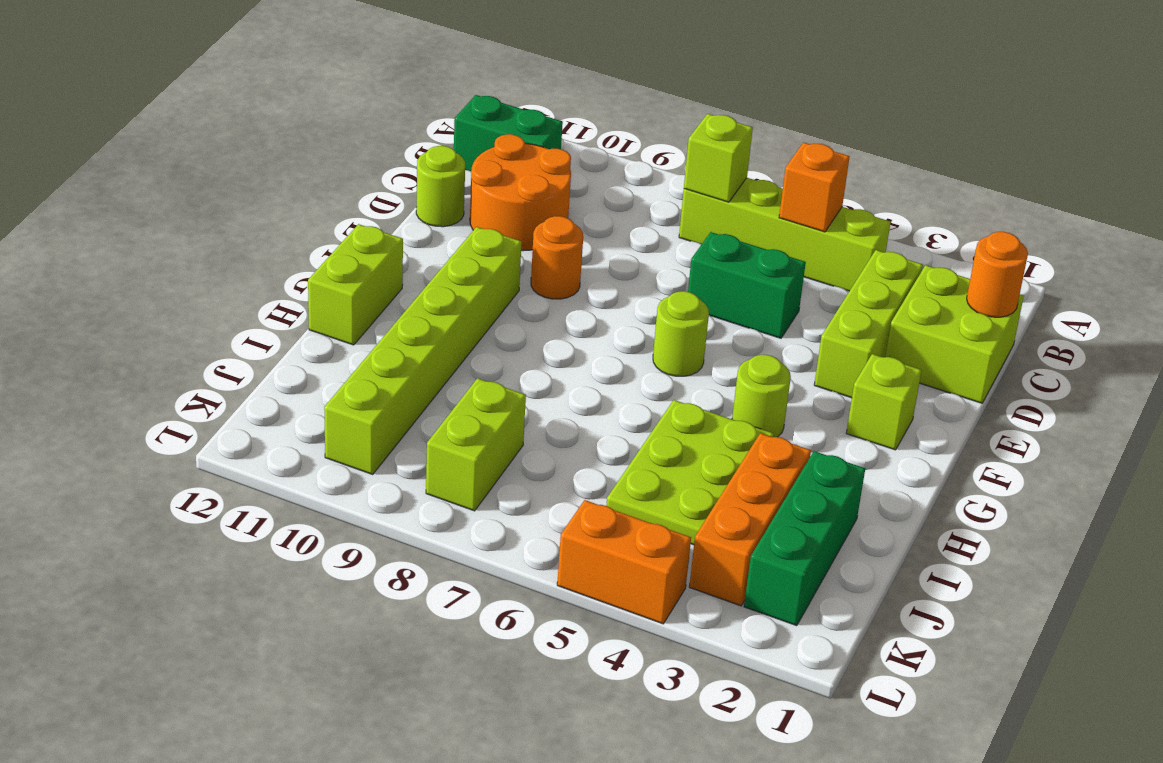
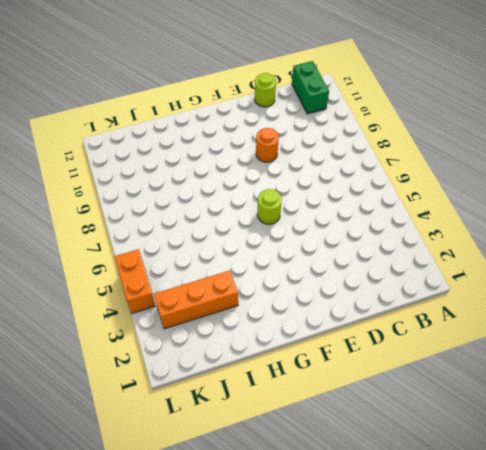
none -> lime brick B4:B7 level 1
none -> lime brick C1:D2 level 1
none -> lime brick C3:E3 level 1

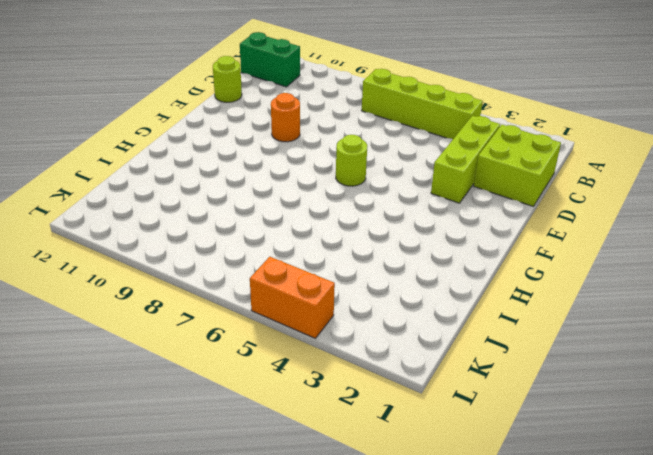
none -> orange round brick C10:D11 level 1
none -> green brick D5:D6 level 1
none -> lime brick F2 level 1

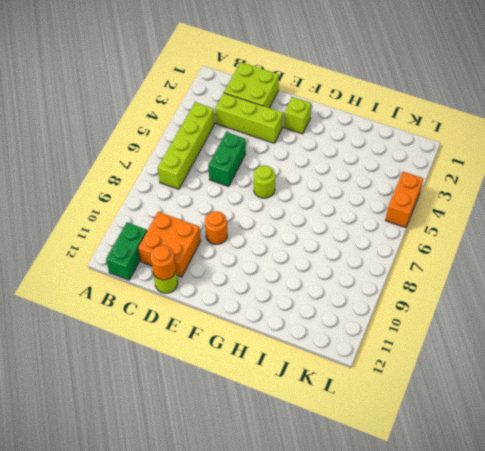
orange brick C10:D11 level 1 -> orange round brick C10:D11 level 1
orange round brick D12 level 2 -> orange round brick C1 level 2
none -> lime brick F10:K10 level 1
none -> lime round brick G4 level 1
none -> lime brick G12:H12 level 1

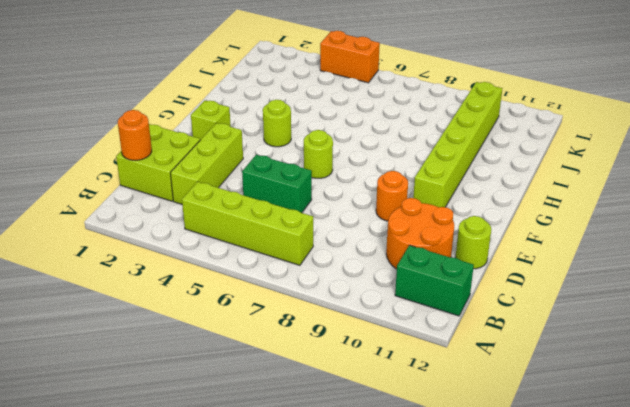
none -> lime brick G12:H12 level 1
none -> lime plate H4:J5 level 1
none -> green brick I2:K2 level 1

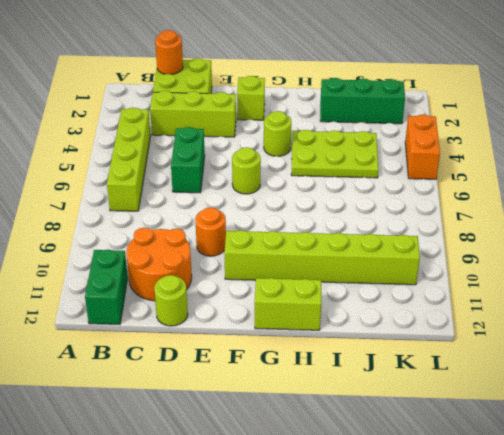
none -> orange brick I3:K3 level 1
none -> lime brick J8:K8 level 1
none -> orange brick B5 level 2

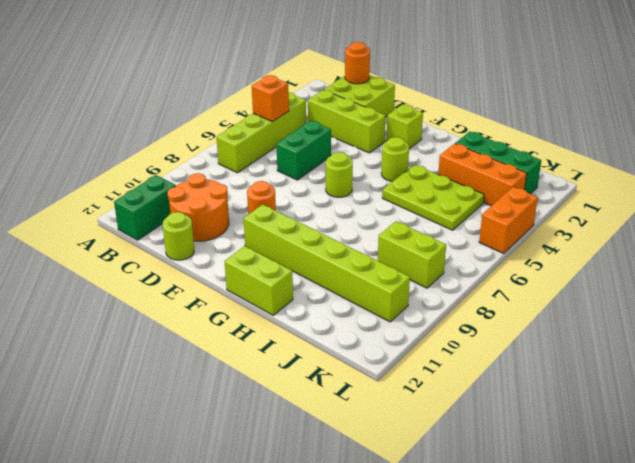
none -> lime brick B7 level 2

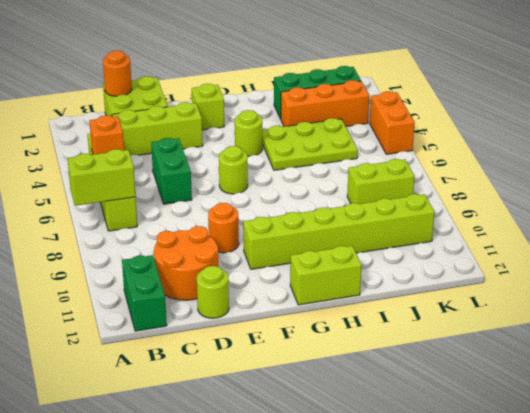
lime brick A7:B7 level 2 -> lime brick B7 level 2

